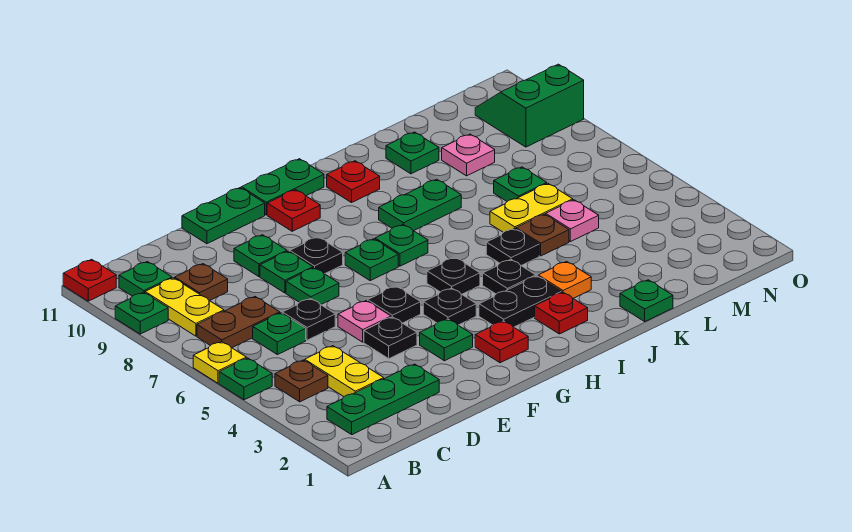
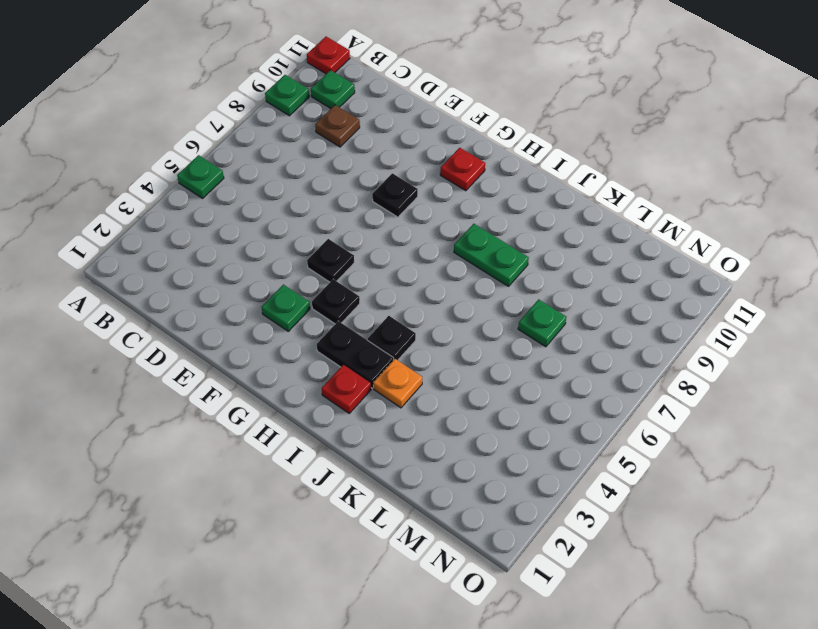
none -> yellow plate A6 level 1
none -> green plate B2:D2 level 1
none -> brown plate B4 level 1
none -> brown plate B7:C7 level 1

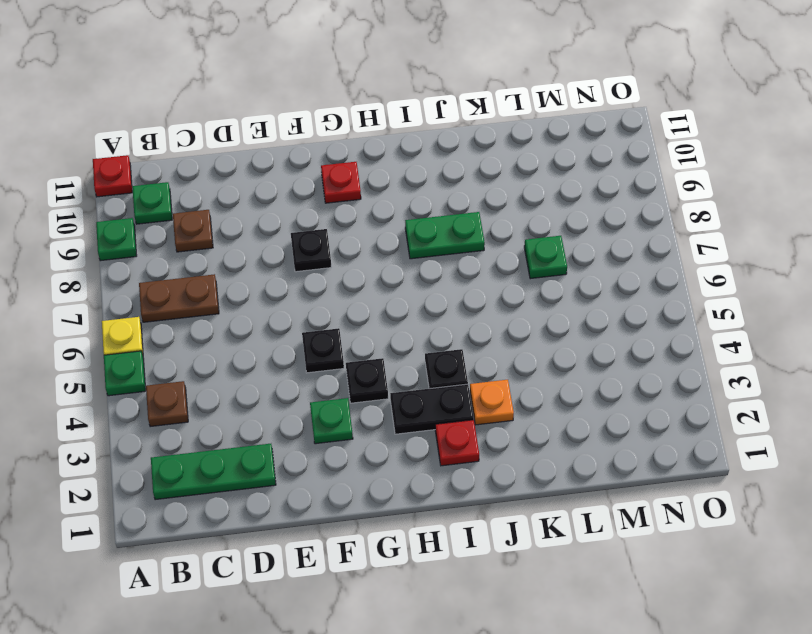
none -> yellow plate B8:B9 level 1
none -> yellow plate C3:C4 level 1
none -> green plate C6 level 1
none -> black plate D6 level 1

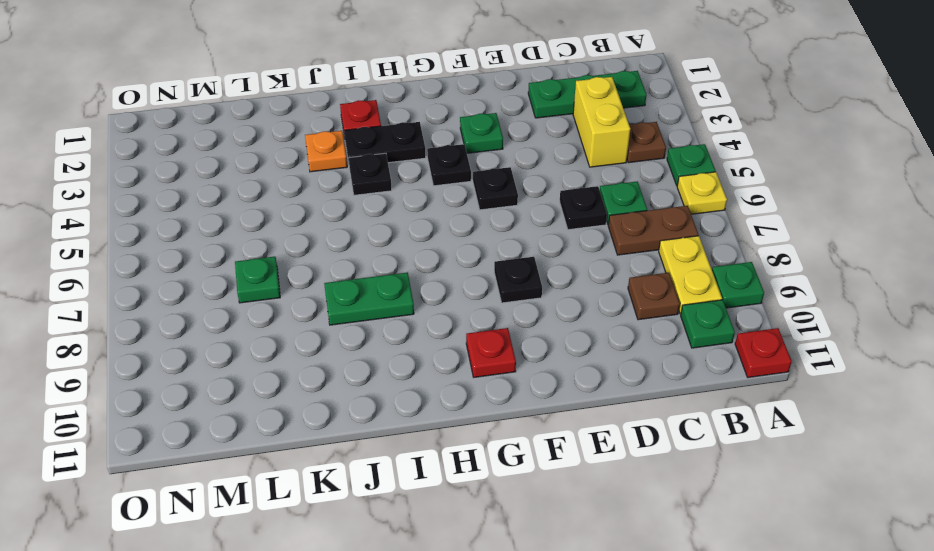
yellow brick C3:C4 level 1 -> yellow plate C3:C4 level 1
none -> black plate E4 level 1
none -> pink plate E5 level 1
none -> green plate E7 level 1
none -> green plate E8 level 1

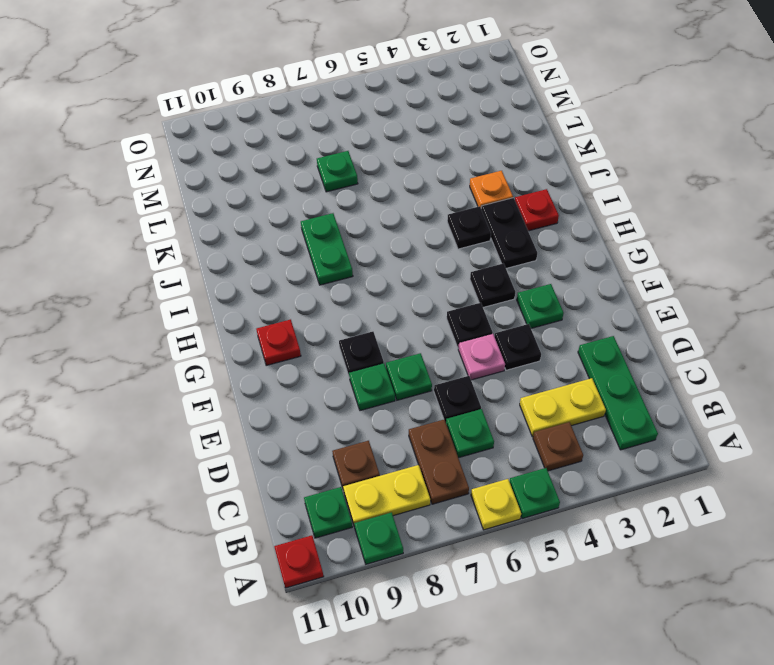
none -> green plate E9 level 1
none -> green plate E11:F11 level 1
none -> red plate G2 level 1
none -> green plate G7 level 1

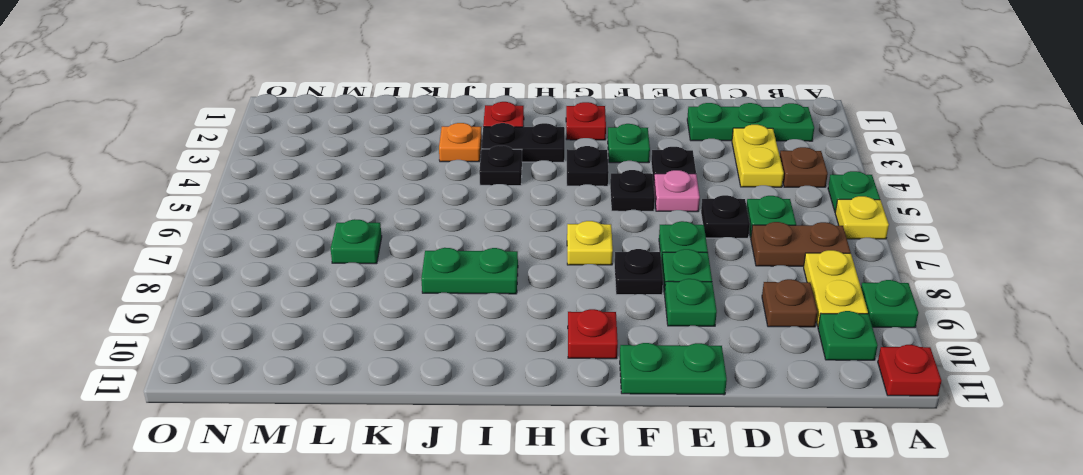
yellow plate G7 level 1 -> green plate G7 level 1
none -> green plate G11:H11 level 1
none -> black plate H5 level 1
none -> green plate H7 level 1
none -> red plate I10 level 1

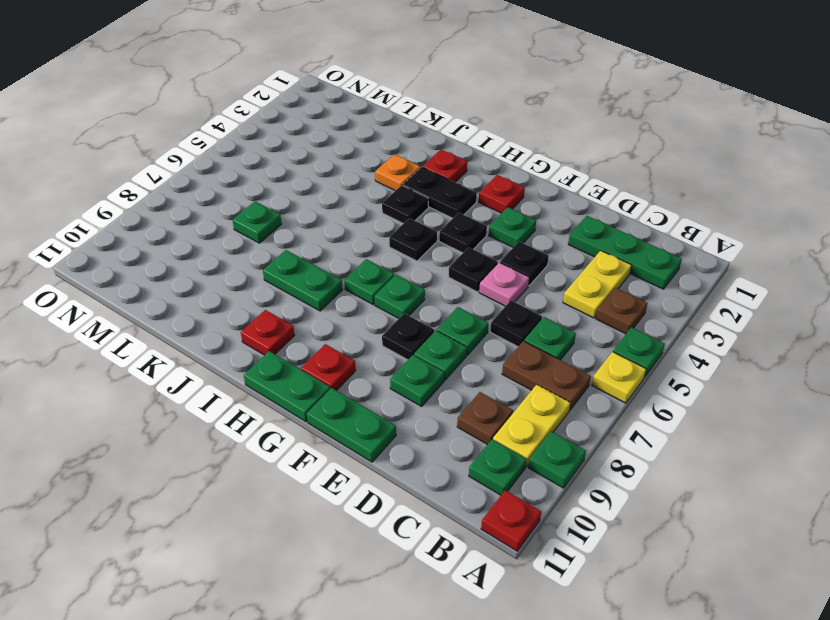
none -> black plate J5 level 1
none -> green plate K1 level 1
none -> brown plate K5 level 1
none -> yellow plate K6:L6 level 1

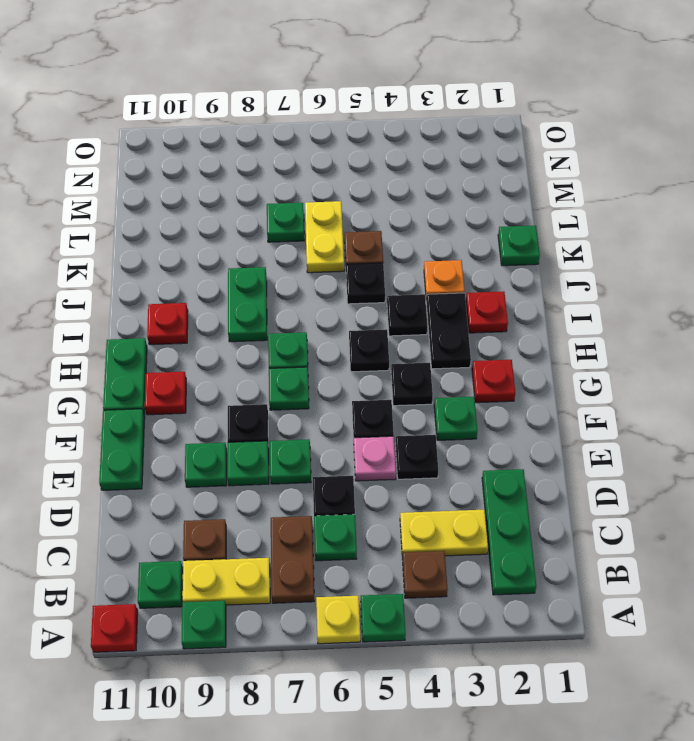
none -> green plate K10 level 1
none -> pink plate L5 level 1
none -> pink plate L9 level 1
none -> green slope N9:O10 level 1 top 9

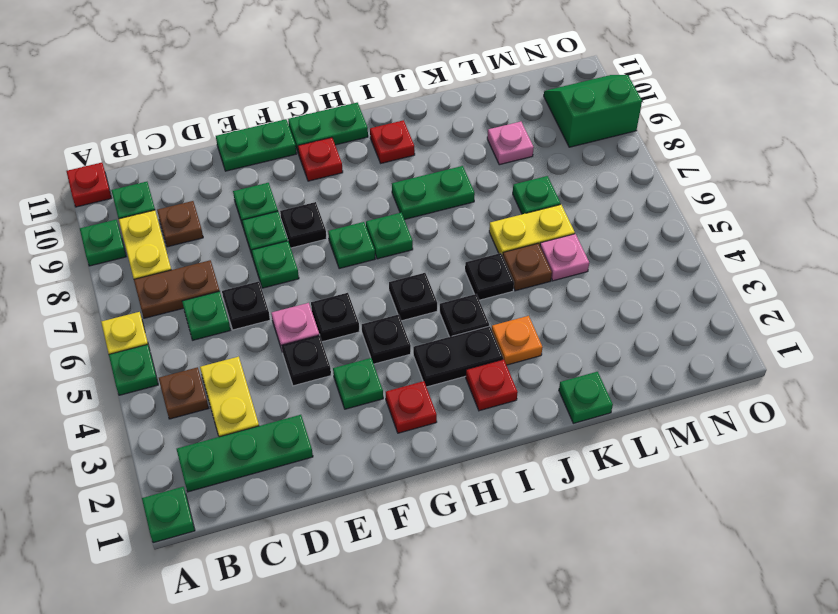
green plate A1 level 1 -> green plate K10 level 1

